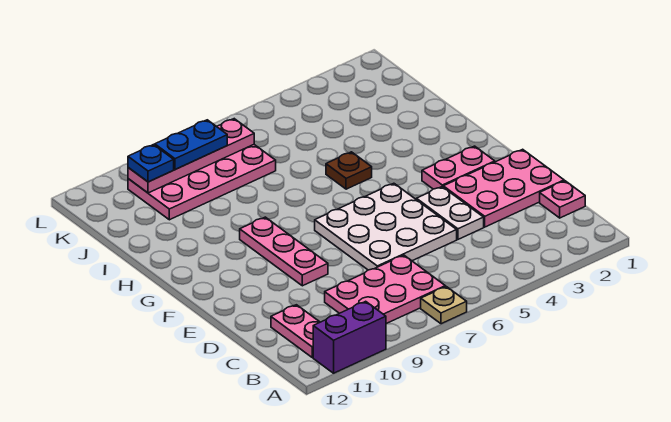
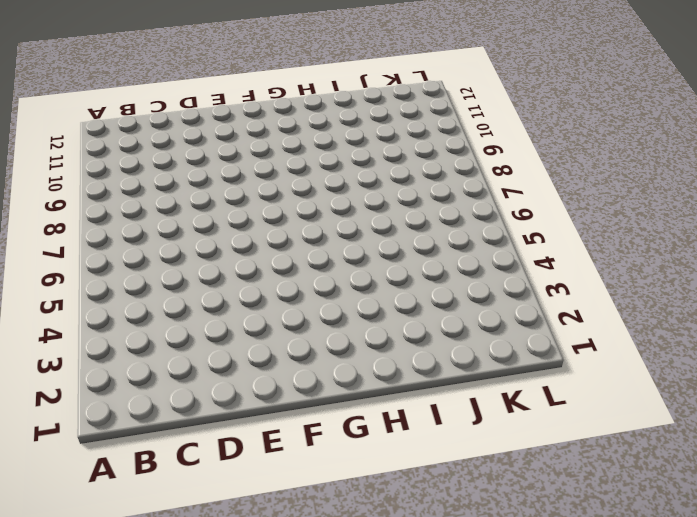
none -> tan plate A7 level 1
none -> purple brick A10:A11 level 1
none -> pink plate B7:C9 level 1

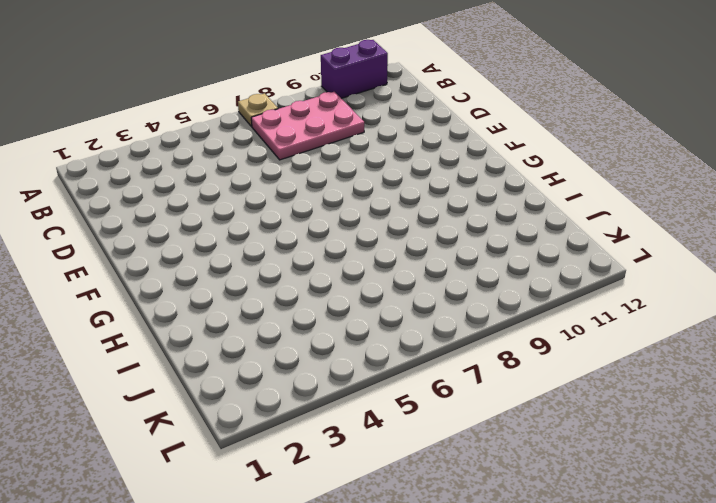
none -> pink plate B11:C11 level 1
none -> pink plate C1 level 1
none -> pink plate D1:E3 level 1

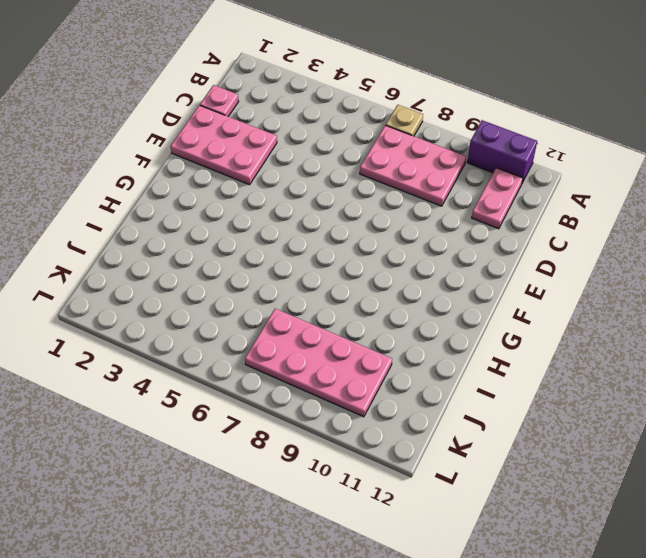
none -> white plate D4:E4 level 1
none -> white plate D5:F7 level 1
none -> pink plate E9:G9 level 1

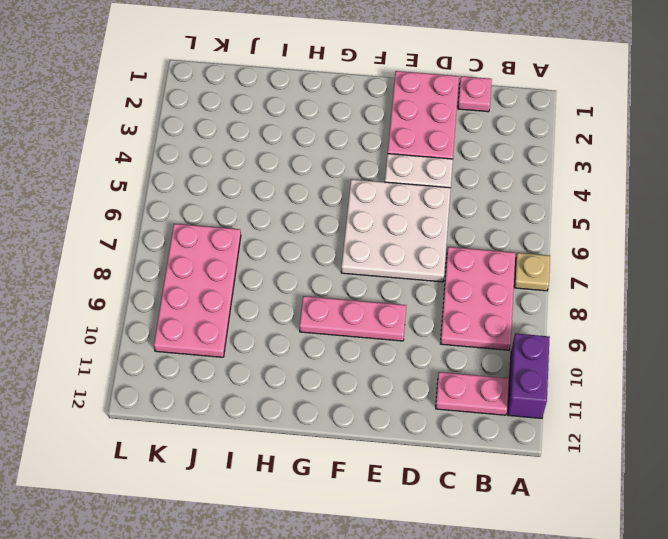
none -> pink plate F2:F3 level 1
none -> brown plate H5 level 1
none -> pink plate K7:K10 level 2

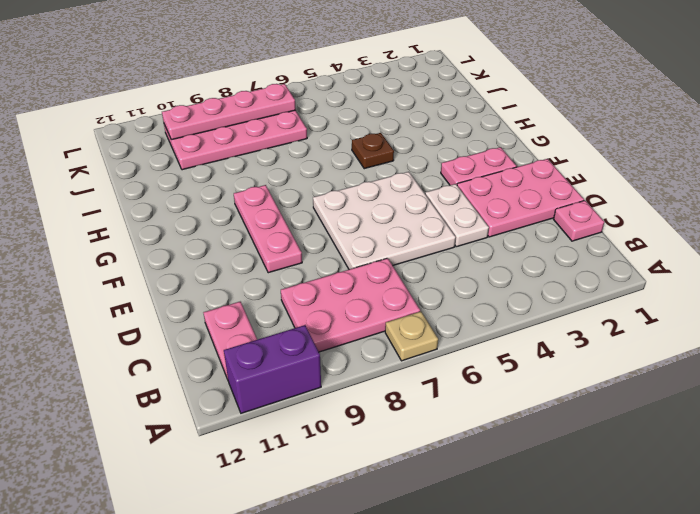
none -> blue plate K8:K9 level 3
none -> blue plate K10 level 3

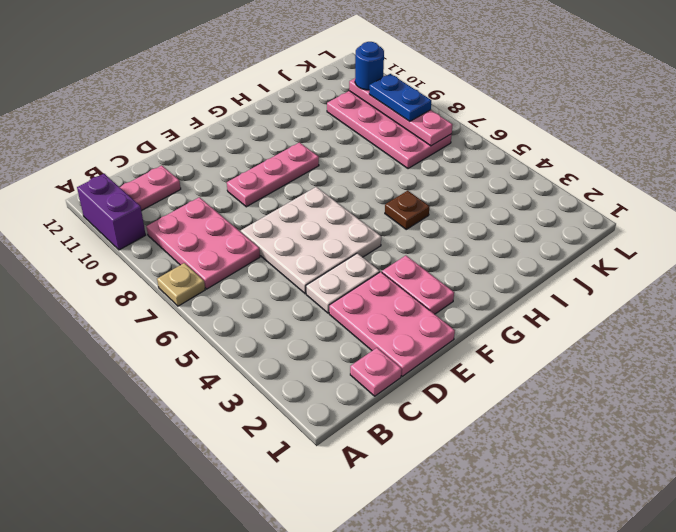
blue round brick K10 level 3 -> blue plate K10 level 3

